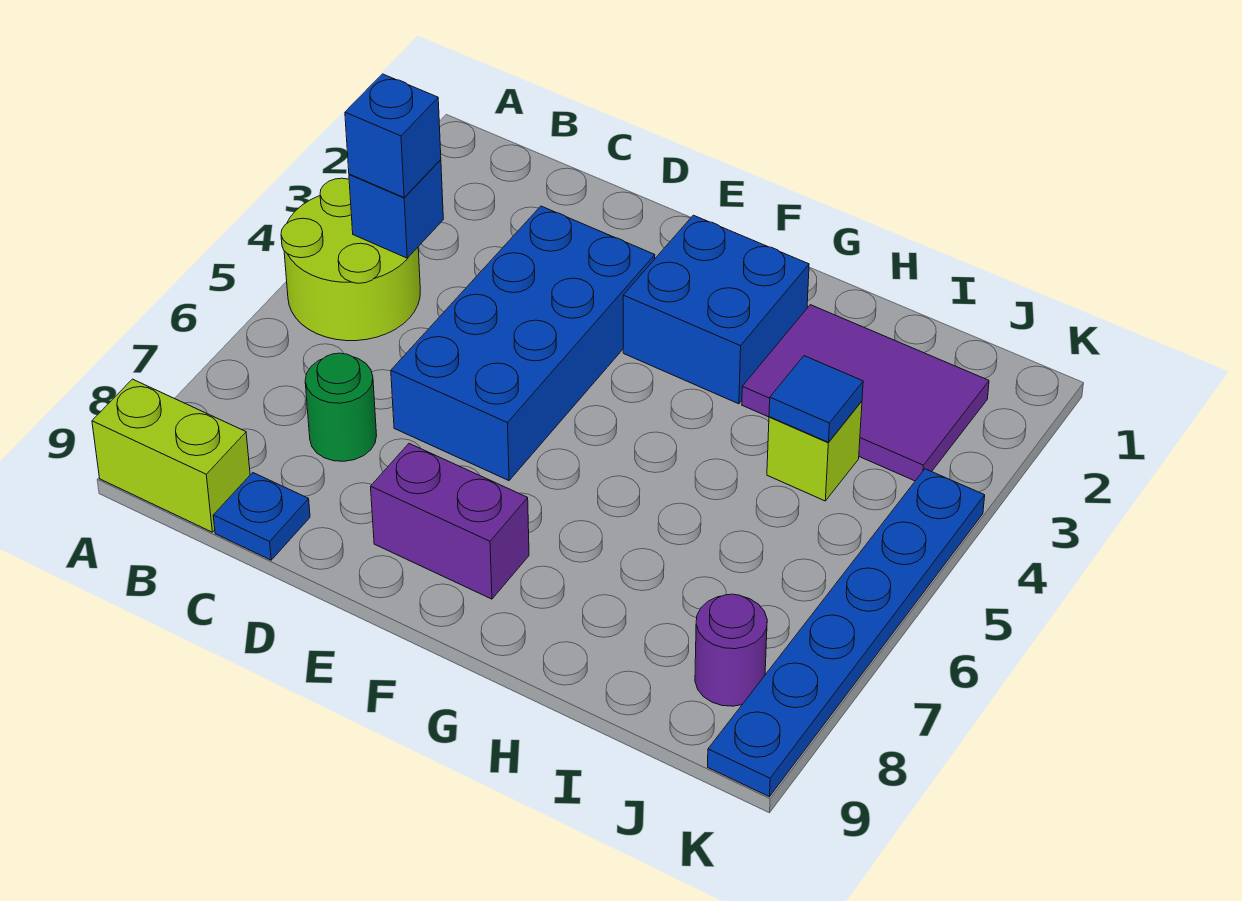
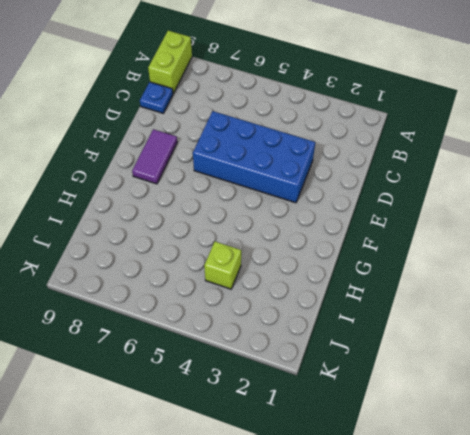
purple tile E8:F8 level 1 -> purple brick E8:F8 level 1
none -> lime round brick A4:B5 level 1
none -> green round brick C7 level 1
none -> blue brick F2:G3 level 1

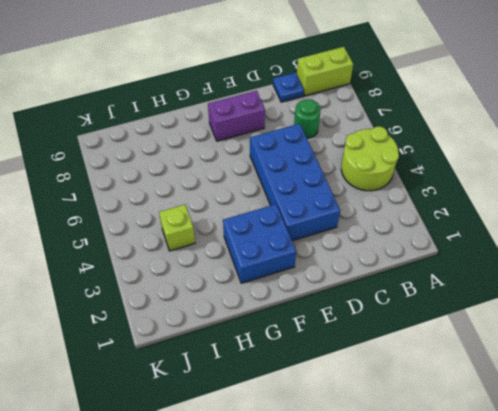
none -> purple tile H2:J3 level 1
none -> purple round brick J8 level 1
none -> blue plate K4:K9 level 1

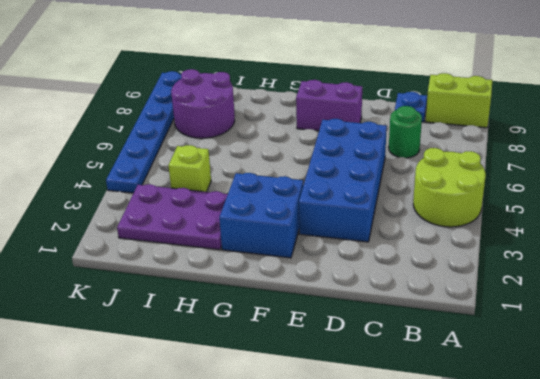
purple plate H2:J3 level 1 -> purple tile H2:J3 level 1
purple round brick I7:J8 level 1 -> purple round brick J8 level 1
none -> blue brick B4 level 2
none -> blue tile I4 level 2
none -> blue brick B4 level 3

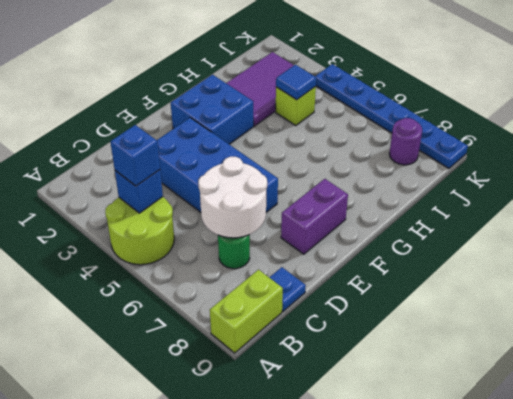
white round brick C6:D7 level 2 -> none

